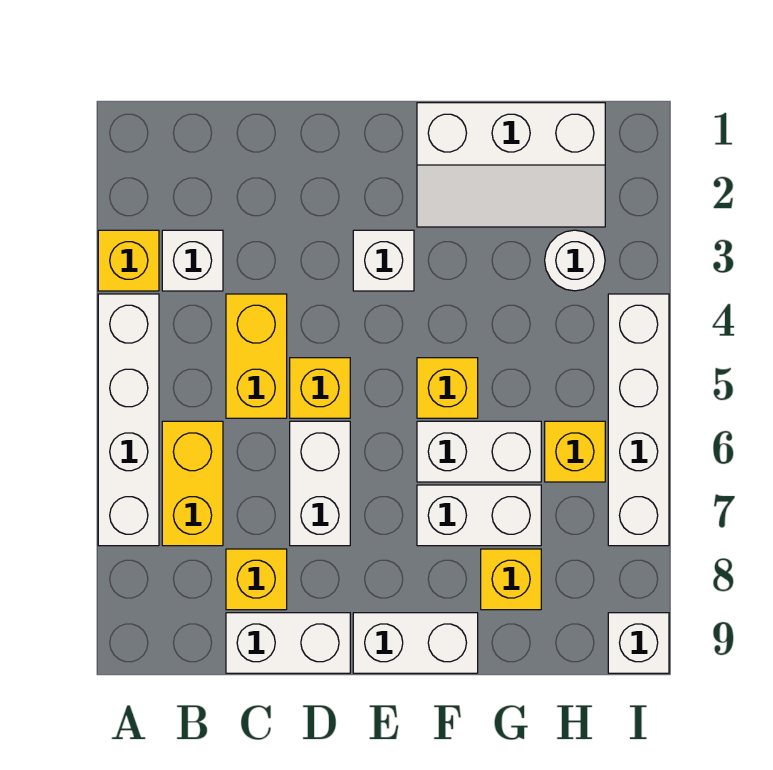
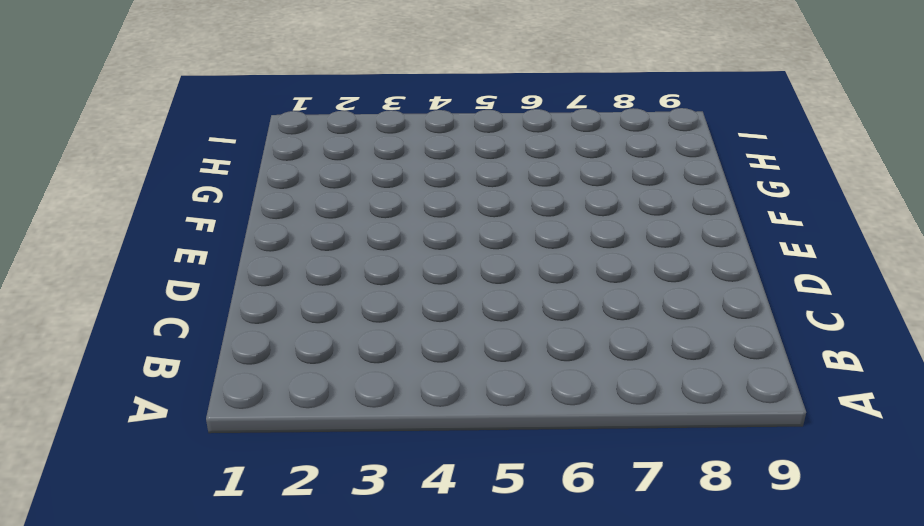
none -> yellow brick A3 level 1
none -> white brick A4:A7 level 1
none -> white brick B3 level 1

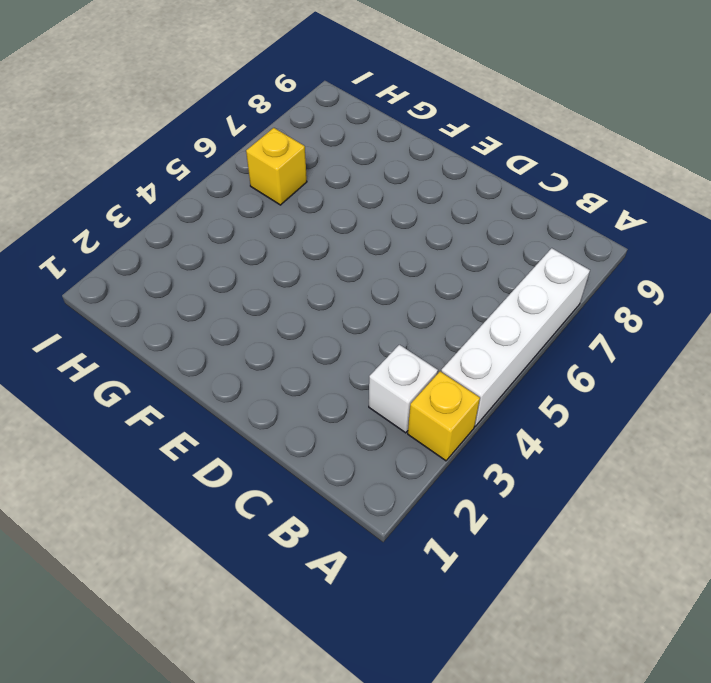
none -> yellow brick B6:B7 level 1
none -> yellow brick C4:C5 level 1
none -> yellow brick C8 level 1

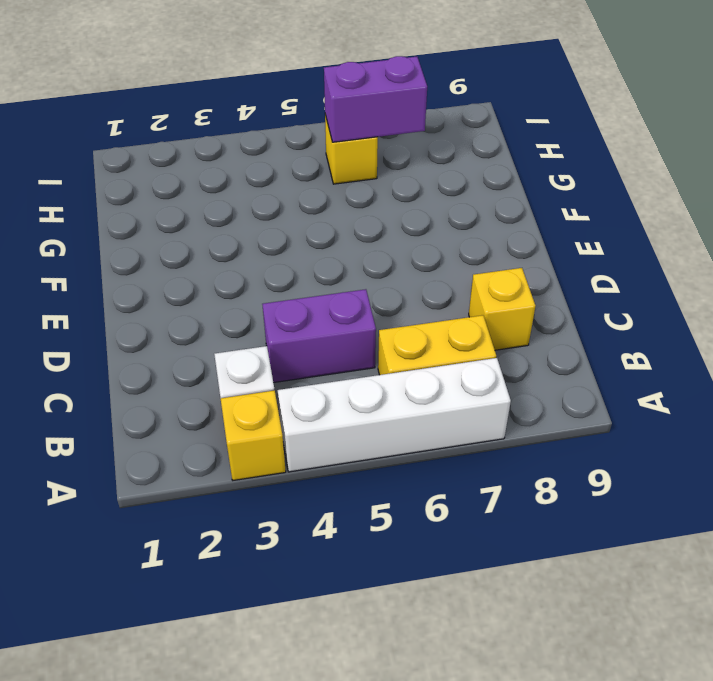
purple brick C4:C5 level 1 -> yellow brick C4:C5 level 1
purple brick H6:H7 level 2 -> none
none -> white brick C9:D9 level 1
none -> yellow brick D5 level 1
none -> white brick D6:D7 level 1

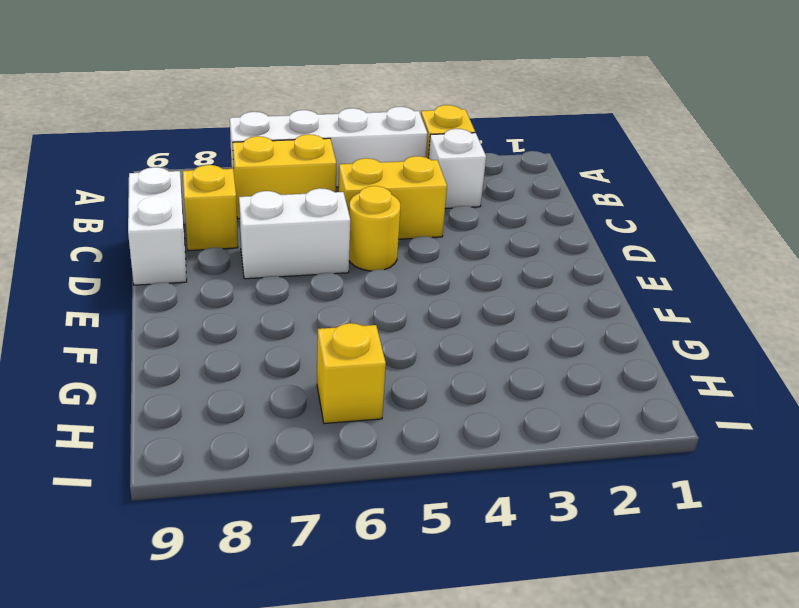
yellow round brick D5 level 1 -> yellow brick D5 level 1
none -> white brick E3 level 1
none -> white brick E9:F9 level 1
none -> white slope F1:H2 level 1 top 1

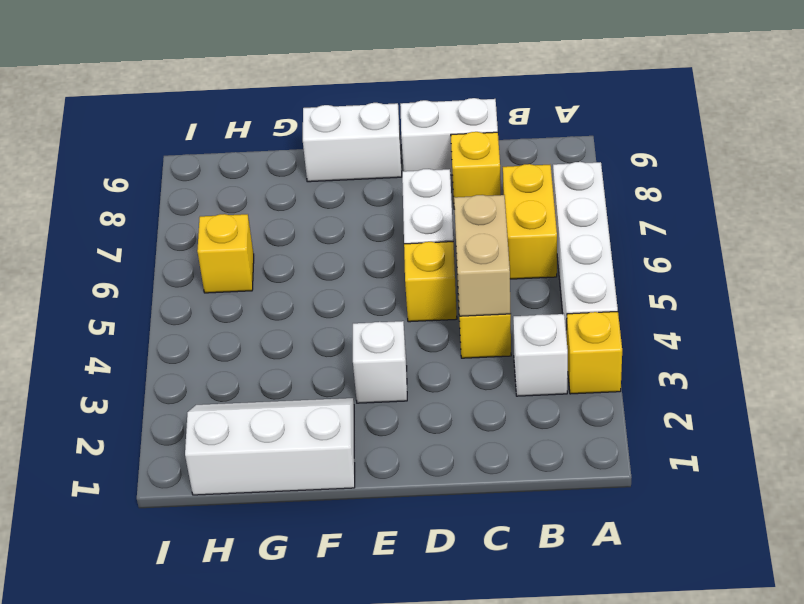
tan brick C4:C5 level 2 -> none
none -> yellow brick F5 level 1
none -> white brick F6:G6 level 1
none -> white brick F7:G7 level 1

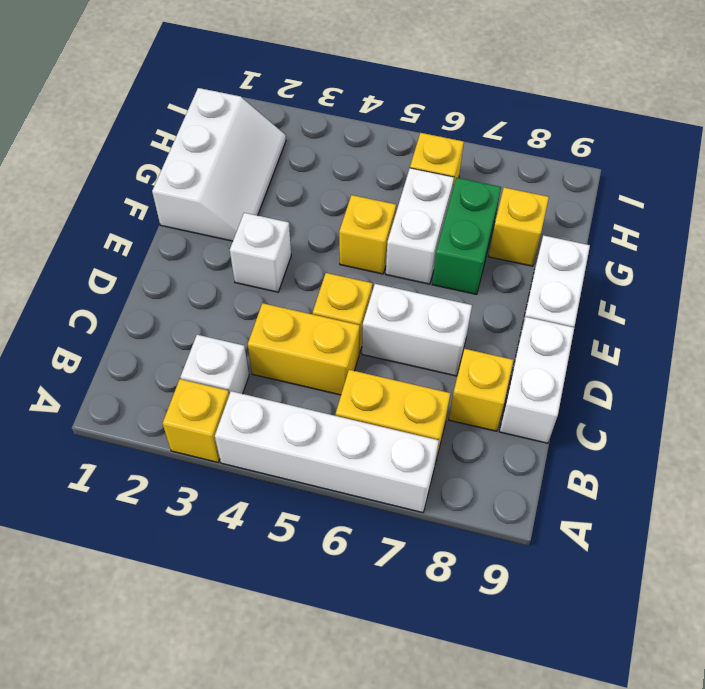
green brick F7:G7 level 1 -> white brick F7:G7 level 1
none -> white round brick H3 level 1
none -> white brick I4:I7 level 1
none -> white brick I9 level 1

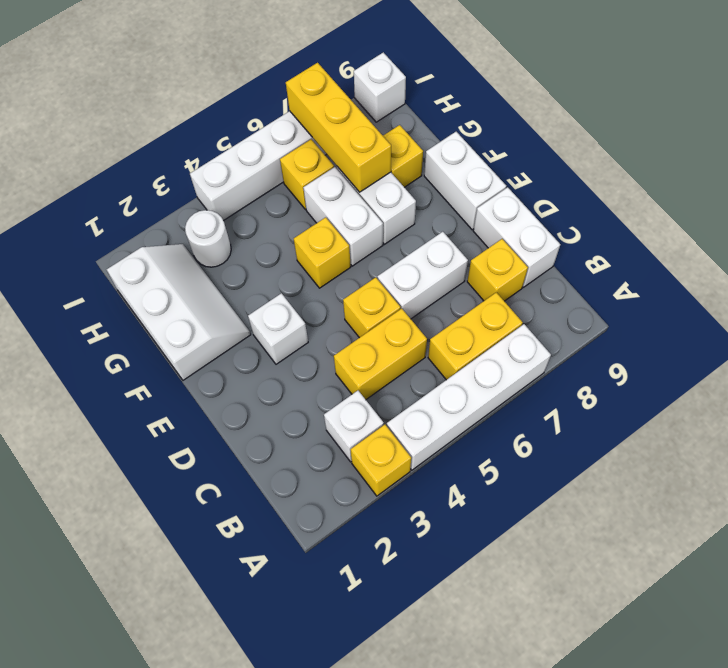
yellow brick G7:I7 level 2 -> none

